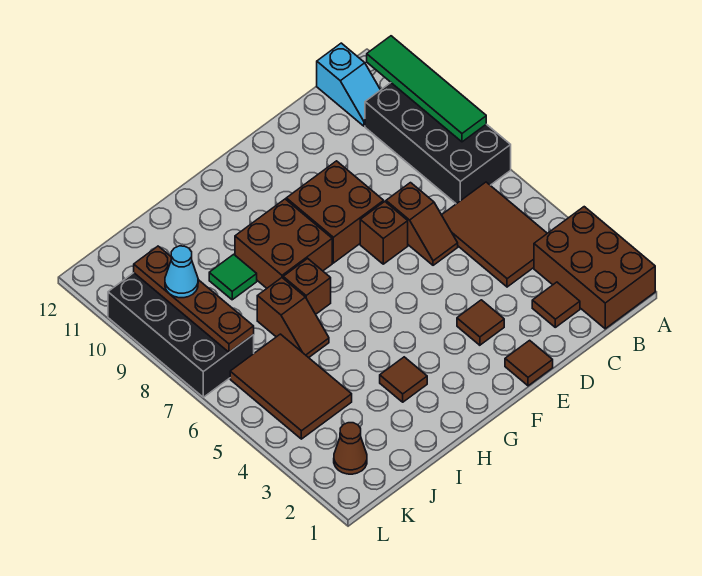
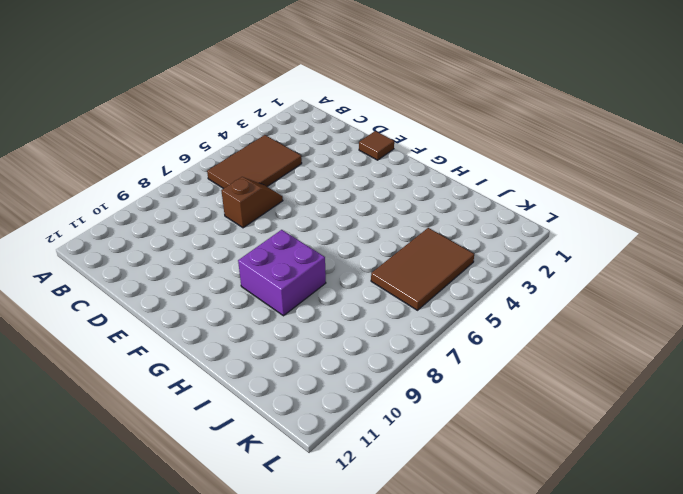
purple brick G8:H9 level 1 -> brown brick G8:H9 level 1
none -> brown brick A1:B3 level 1
none -> black brick A7:B10 level 1
none -> cyan slope B11:B12 level 1 top 12

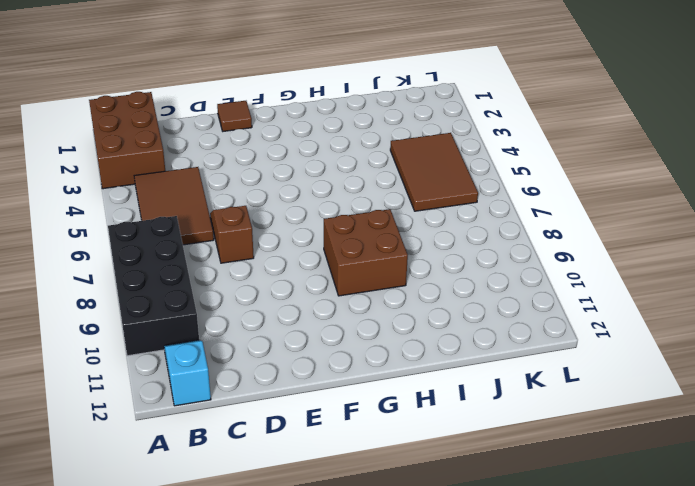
none -> brown tile C2 level 1
none -> brown tile E3 level 1
none -> brown brick E7 level 1

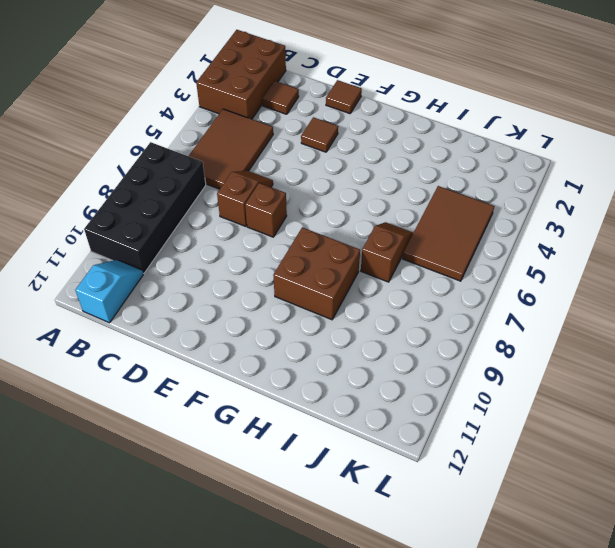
none -> brown brick E8:F9 level 1
none -> brown tile H3 level 1
none -> brown brick H7 level 1

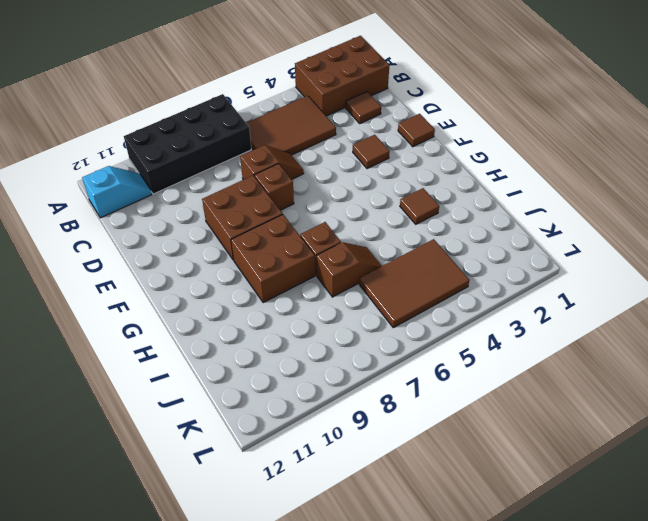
none -> green tile I9 level 1
none -> brown cone K2 level 1
none -> black brick K7:L10 level 1

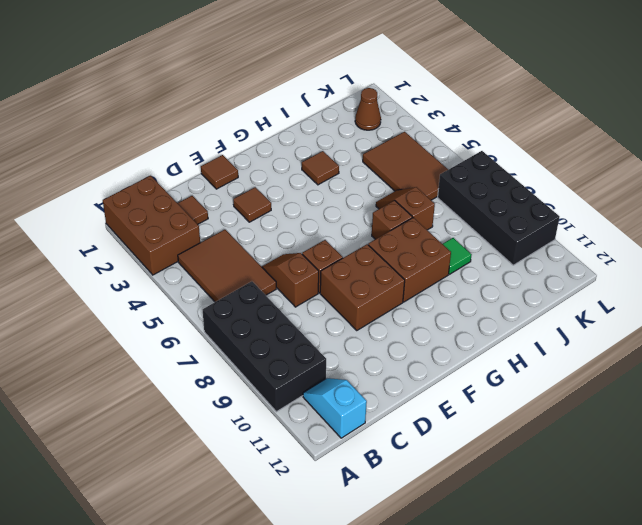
none -> green tile A8:A11 level 2
none -> brown plate K7:K10 level 2
none -> cyan cone K9 level 3

